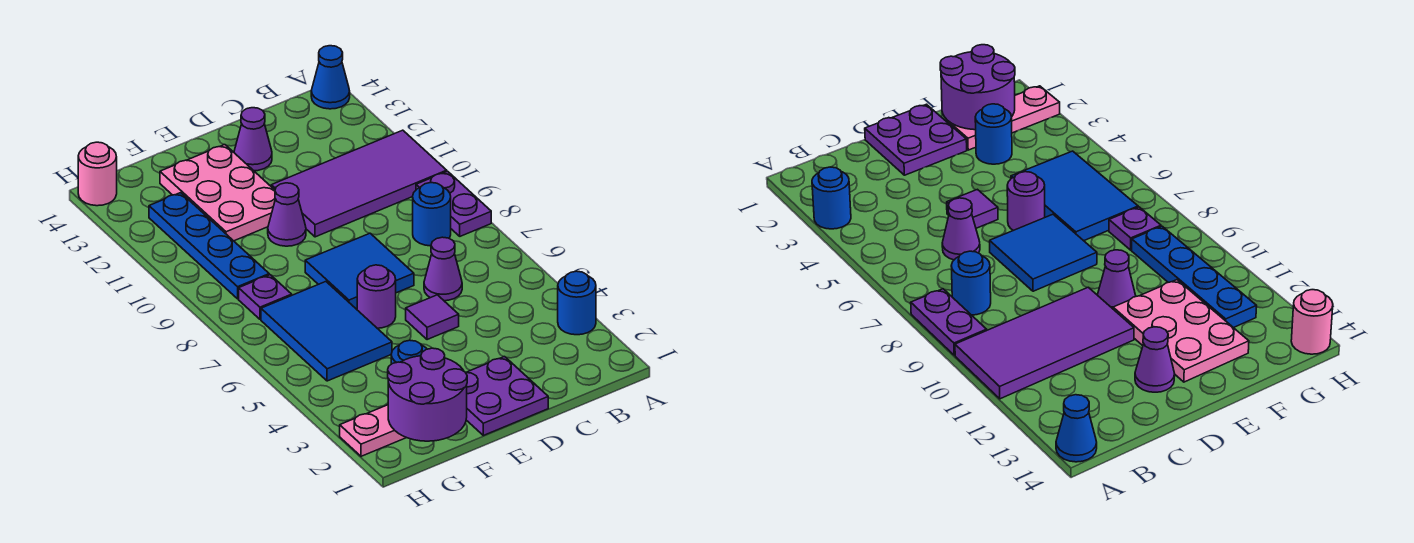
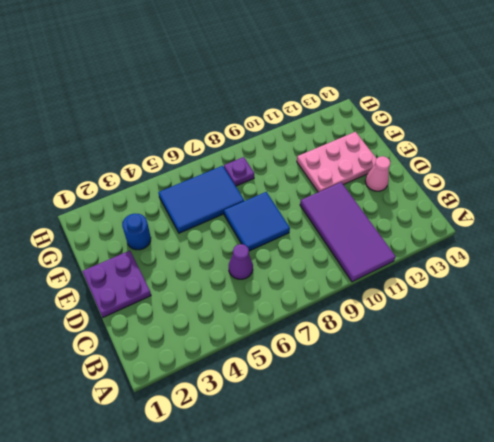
pink cone D13 level 1 -> purple cone D13 level 1
none -> blue round brick A3 level 1
none -> purple plate A8:A9 level 1
none -> blue cone A14 level 1

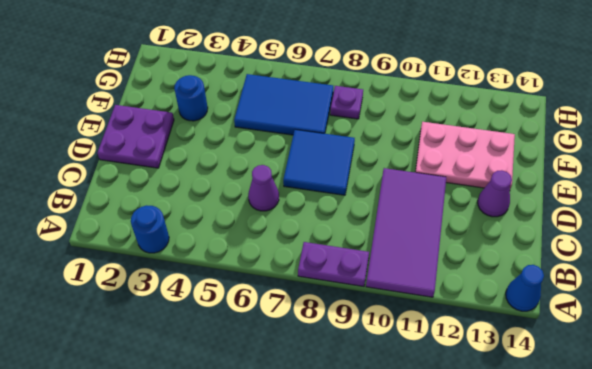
none -> blue round brick B8 level 1
none -> purple tile D5 level 1
none -> purple round brick E6 level 1

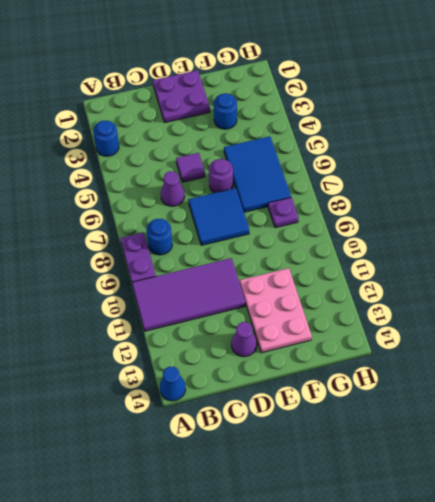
none -> purple cone E10 level 1
none -> pink plate F2:H2 level 1
none -> blue plate G9:G12 level 1

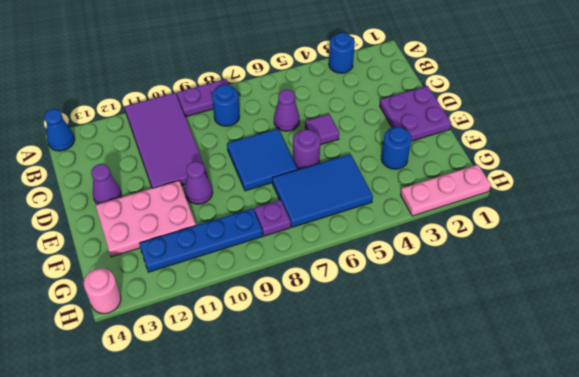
pink plate H1:H3 level 1 -> pink plate F2:H2 level 1
none -> purple round brick F1:G2 level 2

